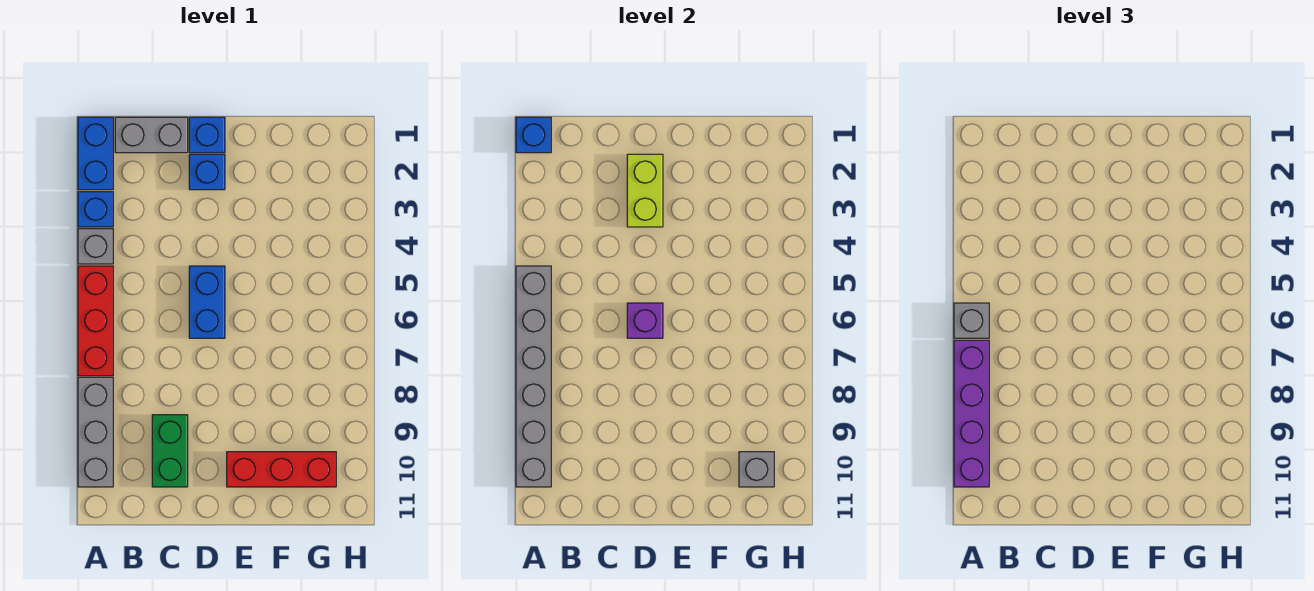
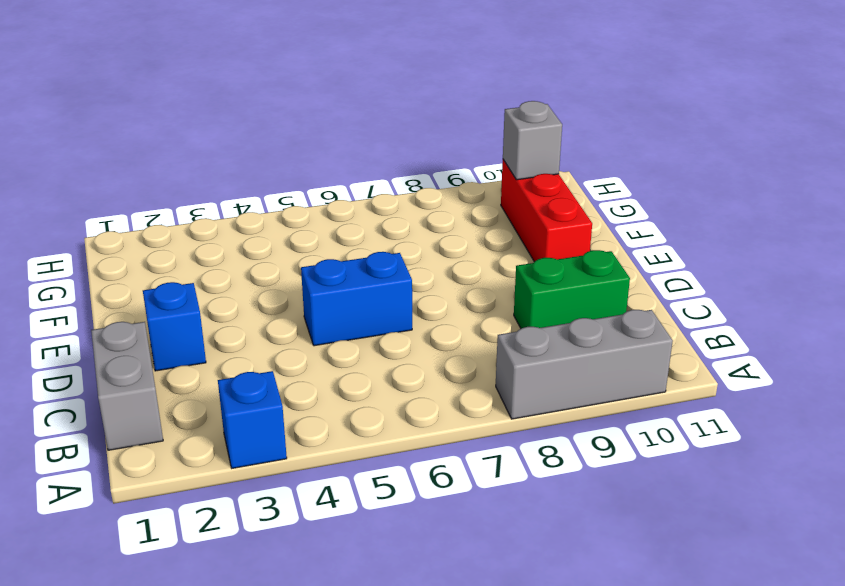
none -> blue brick A1:A2 level 1
none -> grey brick A4 level 1
none -> red brick A5:A7 level 1

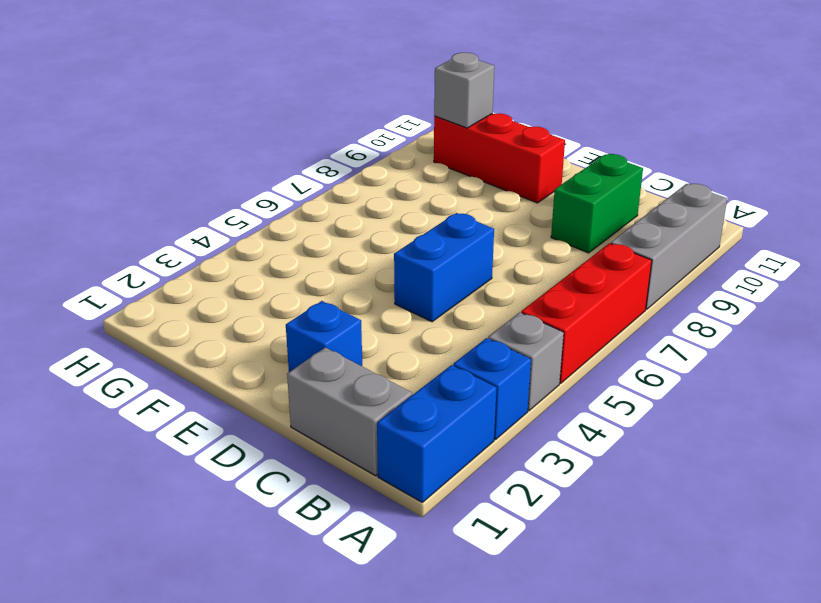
none -> blue brick D1 level 1
none -> blue brick A1 level 2
none -> grey brick A5:A10 level 2

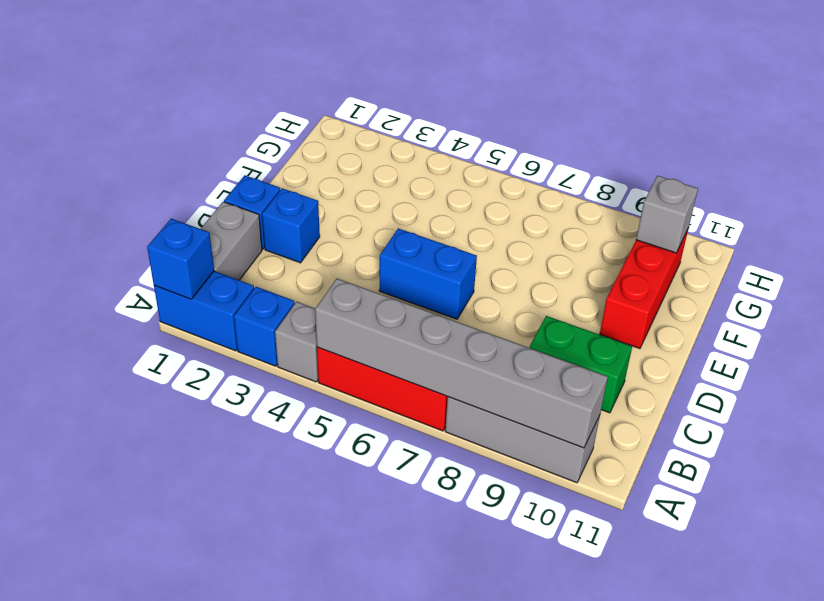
none -> lime brick D2:D3 level 2
none -> purple brick D6 level 2
none -> grey brick A6 level 3

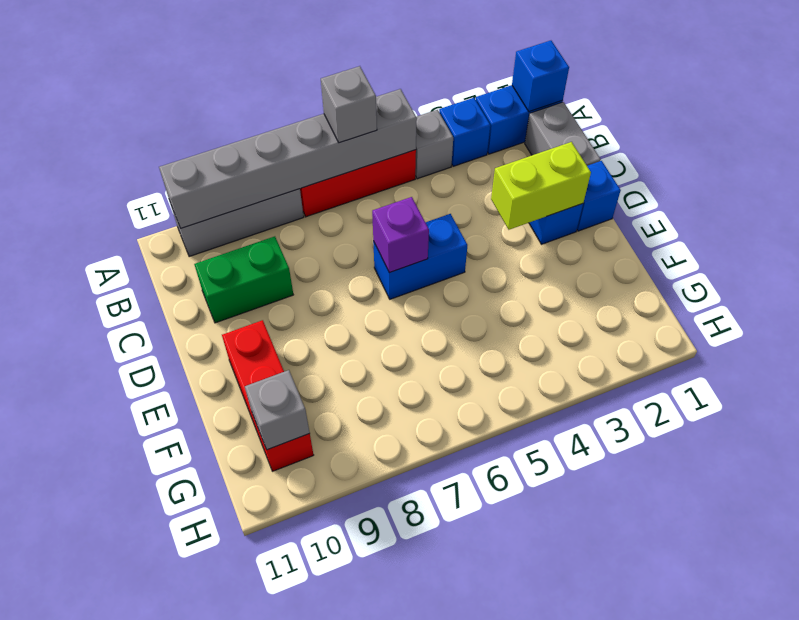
none -> purple brick A7:A10 level 3

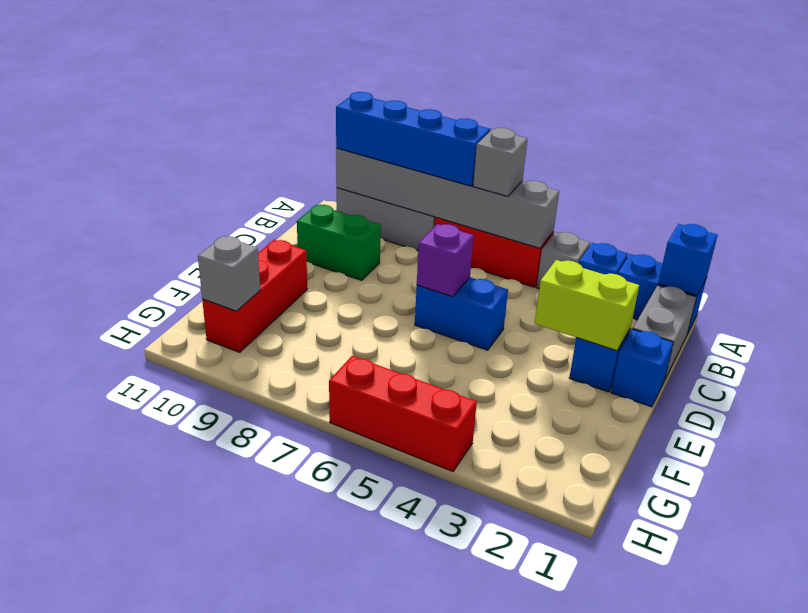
blue brick A7:A10 level 3 -> purple brick A7:A10 level 3
red brick H4:H6 level 1 -> none

